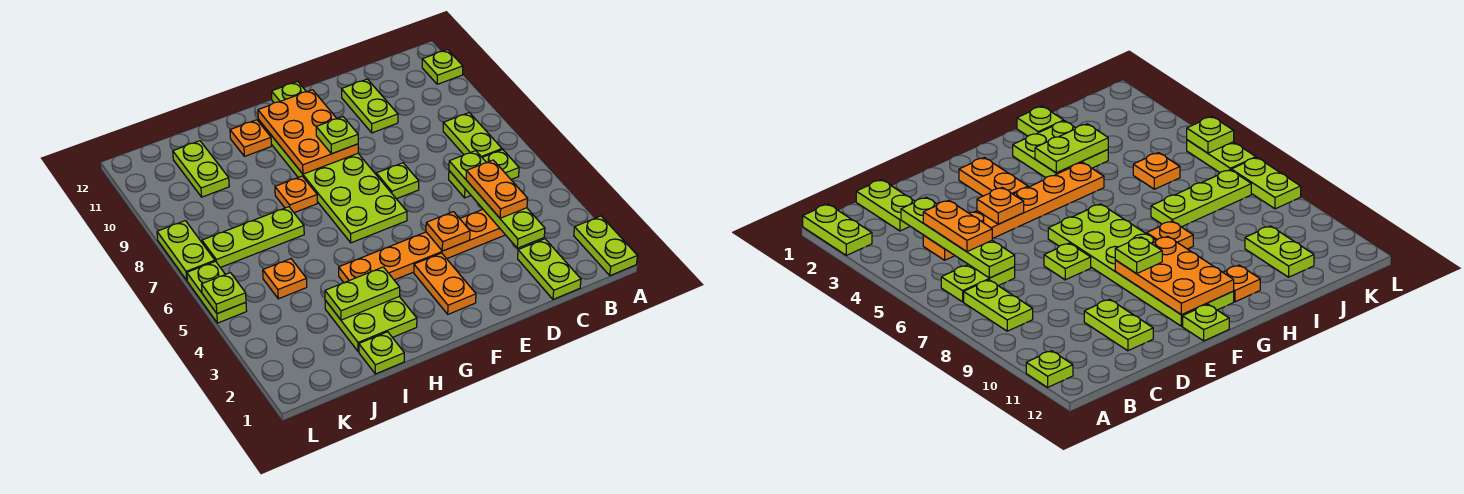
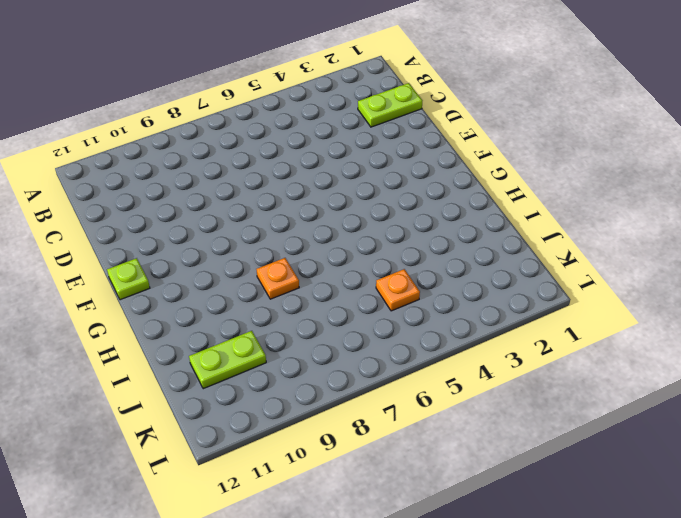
none -> lime plate A1:A2 level 1
none -> lime plate A11 level 1
none -> lime plate B6:C6 level 1

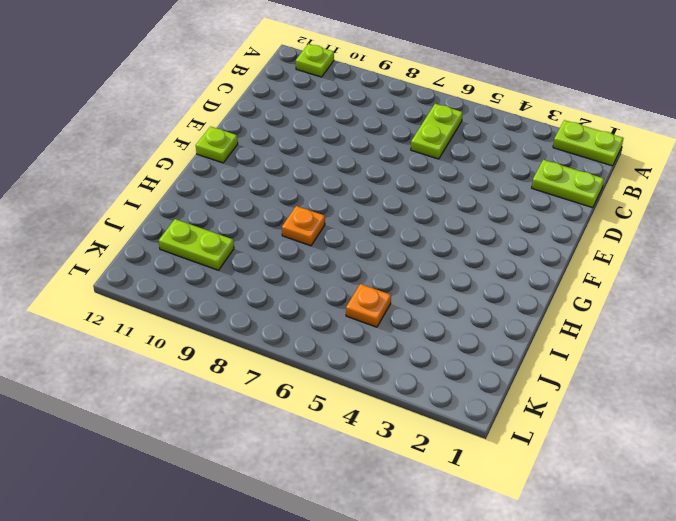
none -> lime plate B7:B8 level 1
none -> orange plate C4:H4 level 1
none -> lime plate D10:D11 level 1

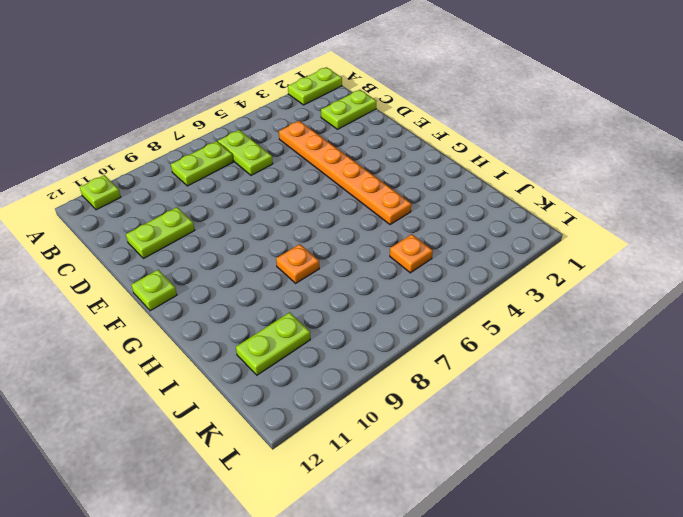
none -> lime plate E7 level 1
none -> orange plate F2:F3 level 1
none -> lime plate F6:G11 level 1

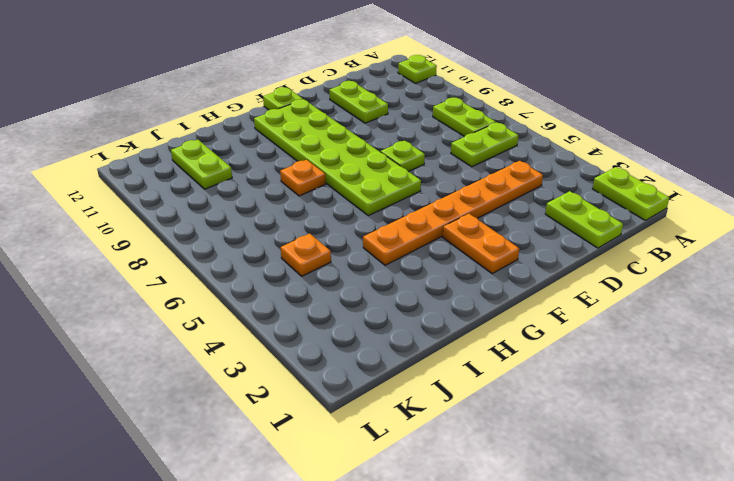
none -> lime plate H2:I3 level 1
none -> orange plate H11 level 1
none -> lime plate I1 level 1

